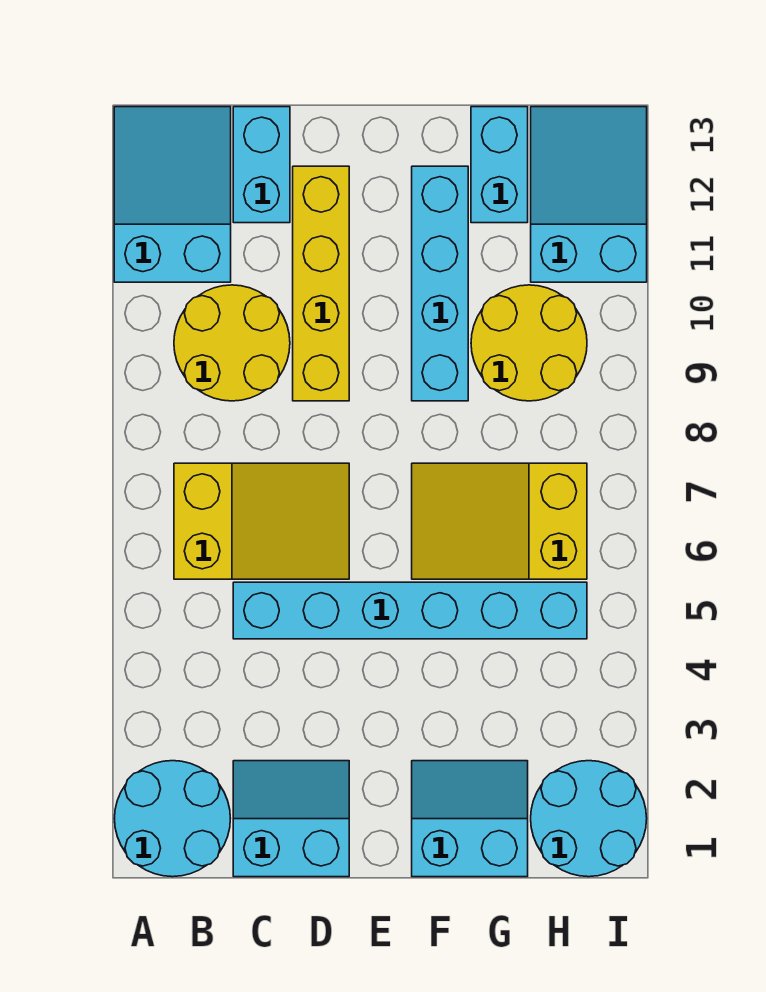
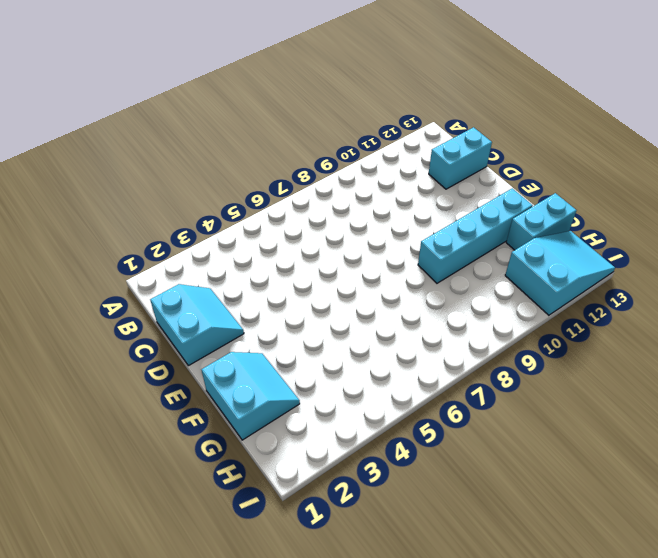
none -> cyan round brick A1:B2 level 1
none -> cyan slope A11:B13 level 1 top 11
none -> yellow slope B6:D7 level 1 top B

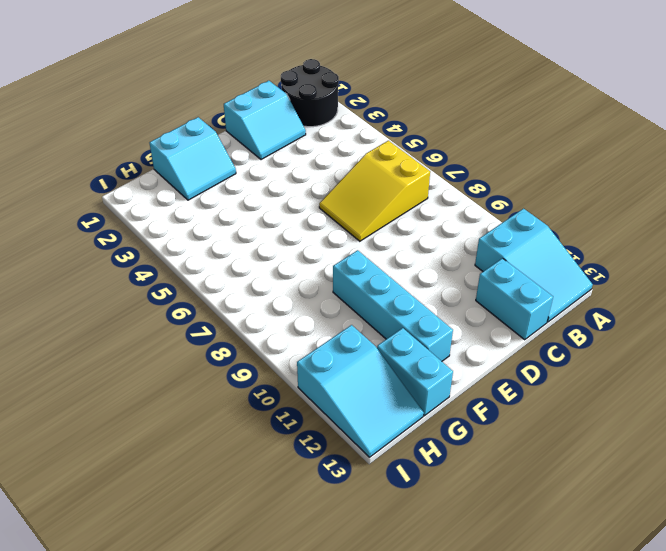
black round brick A1:B2 level 1 -> cyan round brick A1:B2 level 1
none -> yellow round brick B9:C10 level 1
none -> cyan brick C5:H5 level 1
none -> yellow brick D9:D12 level 1

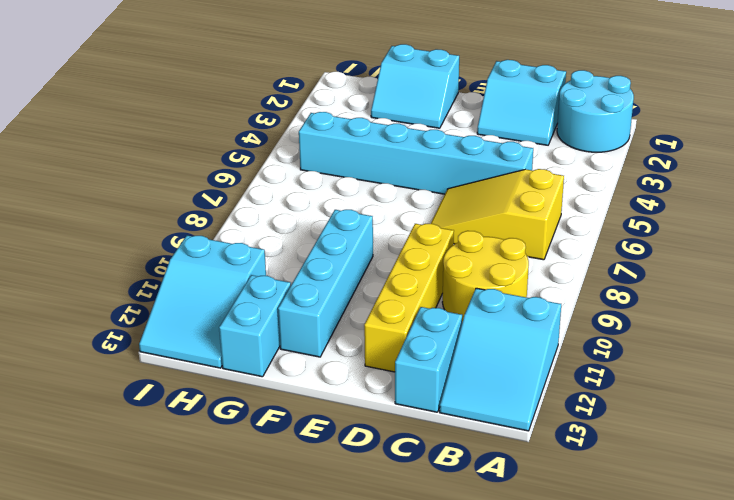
none -> yellow slope F6:H7 level 1 top H
none -> yellow round brick G9:H10 level 1
none -> cyan round brick H1:I2 level 1

